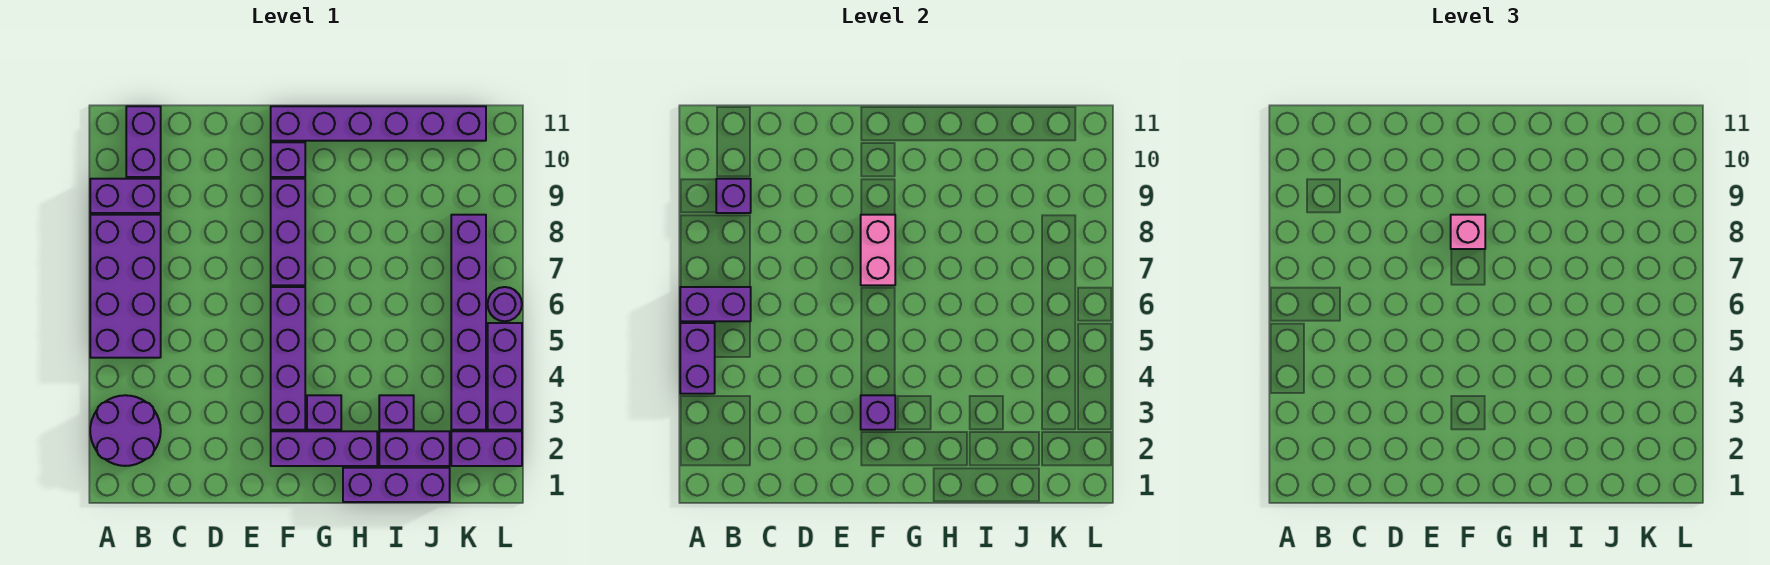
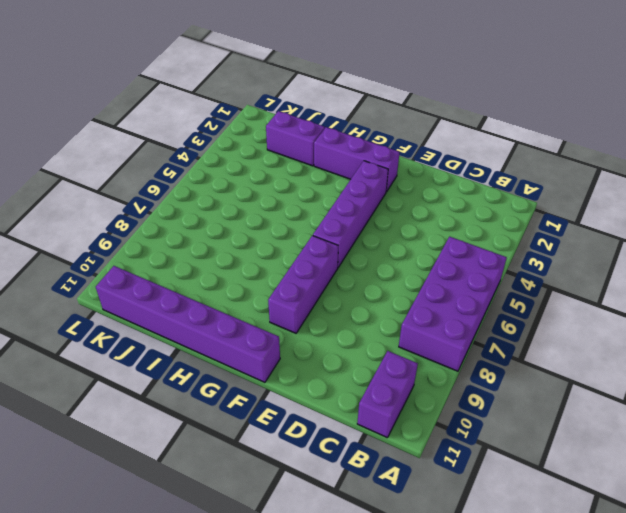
none -> purple round brick A2:B3 level 1
none -> purple brick A9:B9 level 1
none -> purple brick F10 level 1

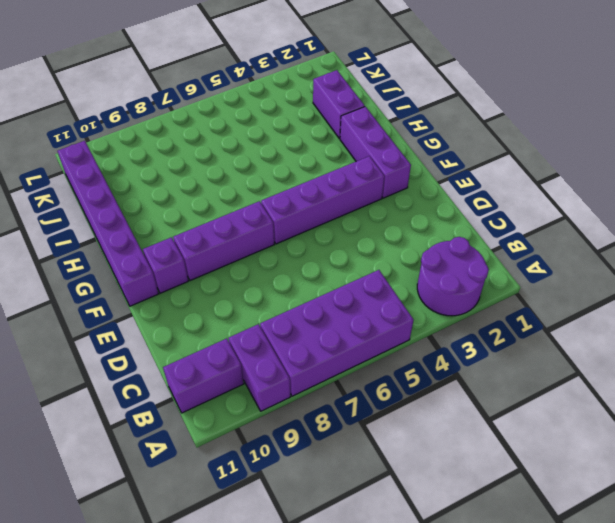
none -> purple brick G3 level 1
none -> purple brick H1:J1 level 1
none -> purple brick I3 level 1

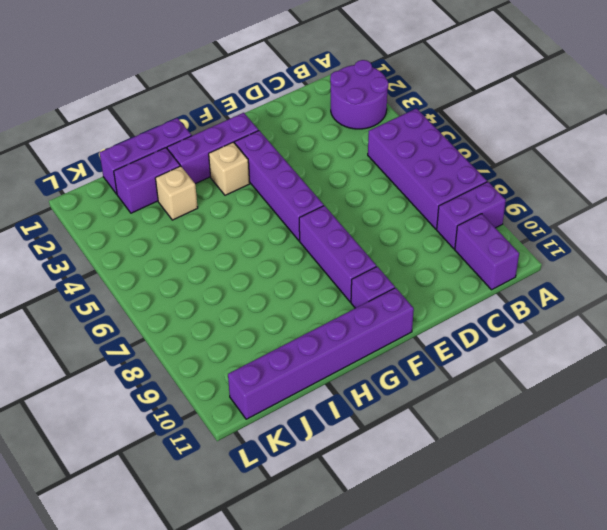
tan brick G3 level 1 -> purple brick G3 level 1
tan brick I3 level 1 -> purple brick I3 level 1
none -> purple brick K2:L2 level 1
none -> purple brick K3:K8 level 1
none -> purple brick L3:L5 level 1

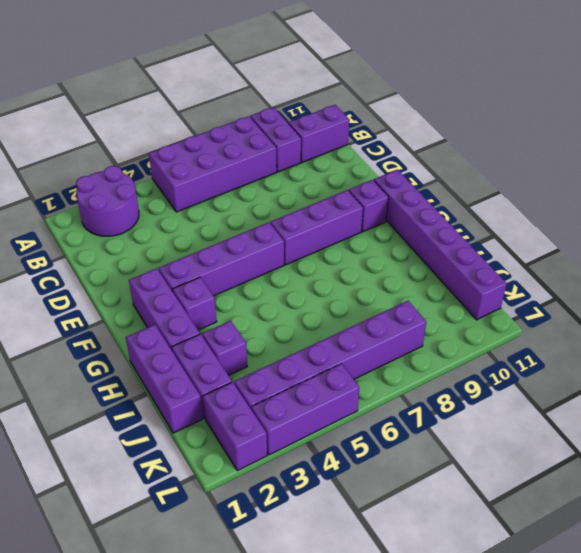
none -> purple round brick L6 level 1
none -> purple brick A4:A5 level 2
none -> purple brick A6:B6 level 2

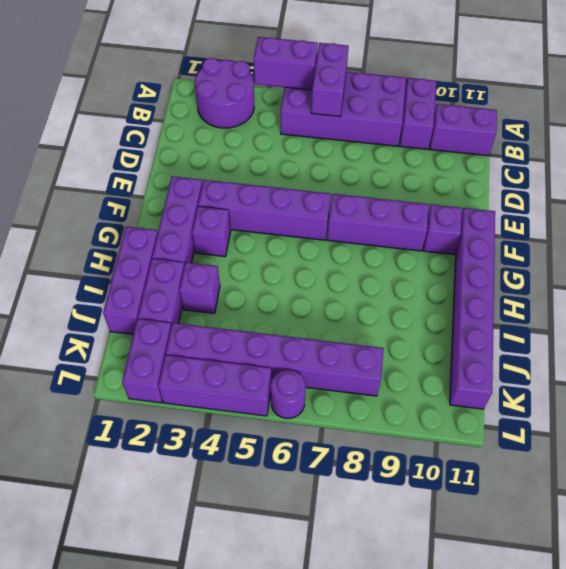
none -> purple brick B9 level 2
none -> purple brick F3 level 2
none -> pink brick F7:F8 level 2

